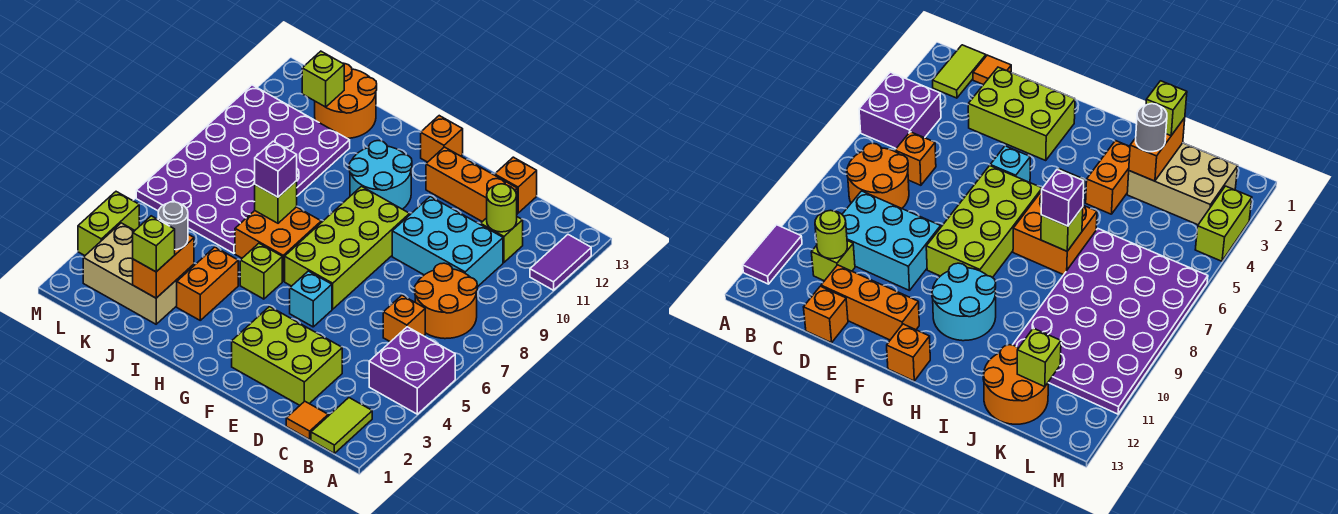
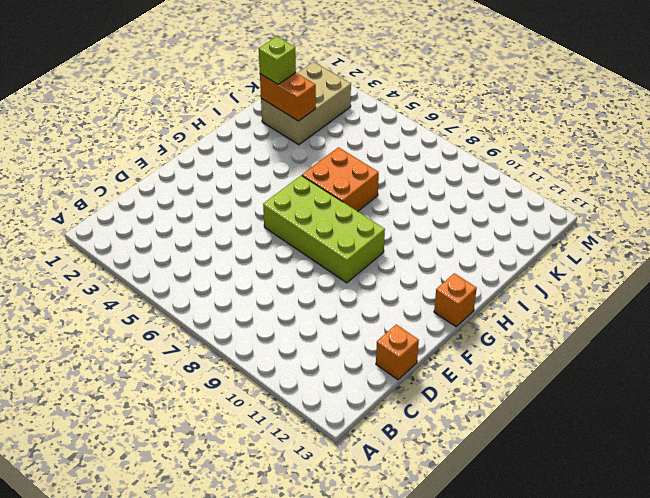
none -> purple brick A4:B5 level 1
none -> purple tile A11:A12 level 1
none -> lime tile B1:B2 level 1

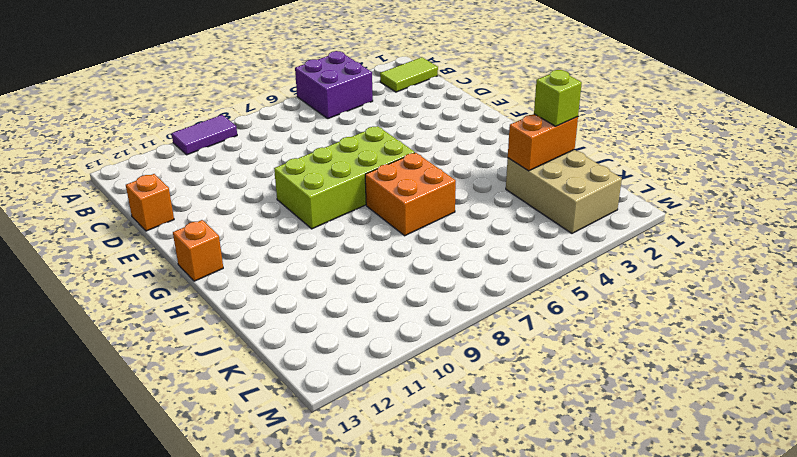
purple tile A9:A10 level 1 -> purple tile A11:A12 level 1
none -> orange round brick B7:C8 level 1
none -> orange tile C1 level 1
none -> orange brick C6 level 1

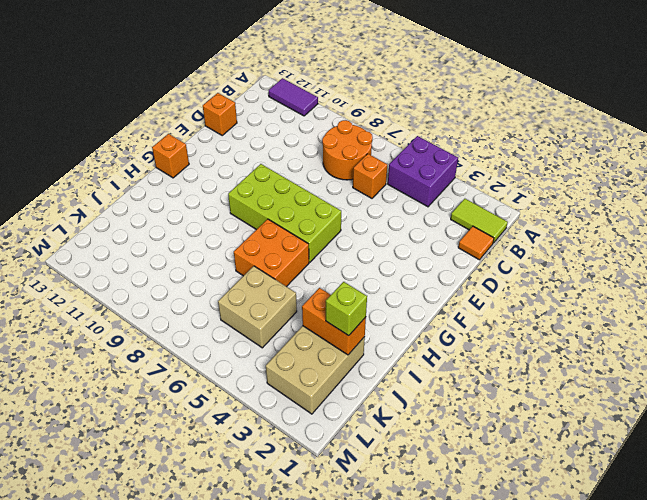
tan brick J5:K6 level 1 -> purple plate J6:M11 level 1
none -> cyan brick C9:E10 level 1
none -> lime brick C11 level 1
none -> lime brick D2:F3 level 1

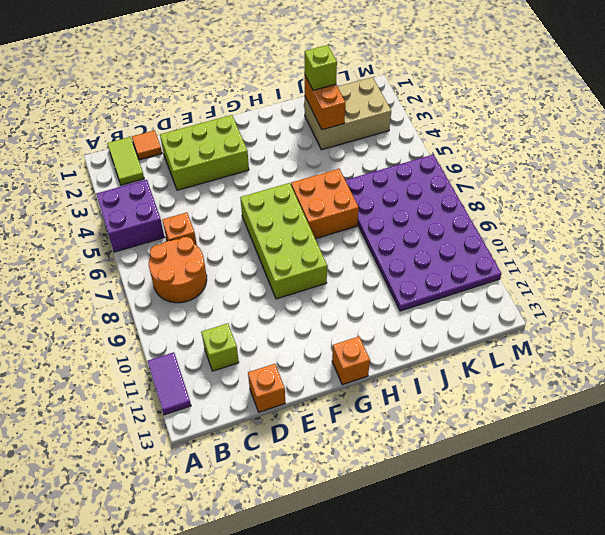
none -> cyan brick C9:E10 level 1
none -> orange brick D12:F12 level 1
none -> cyan brick F5 level 1

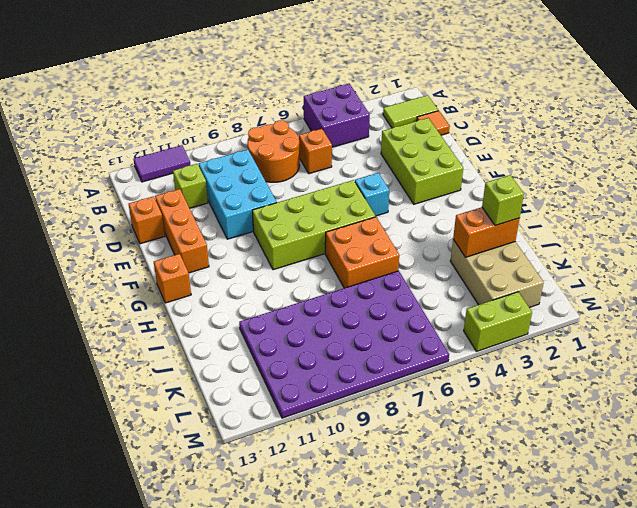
none -> cyan round brick G10:H11 level 1
none -> lime brick H5 level 1
none -> orange brick I3:I4 level 1

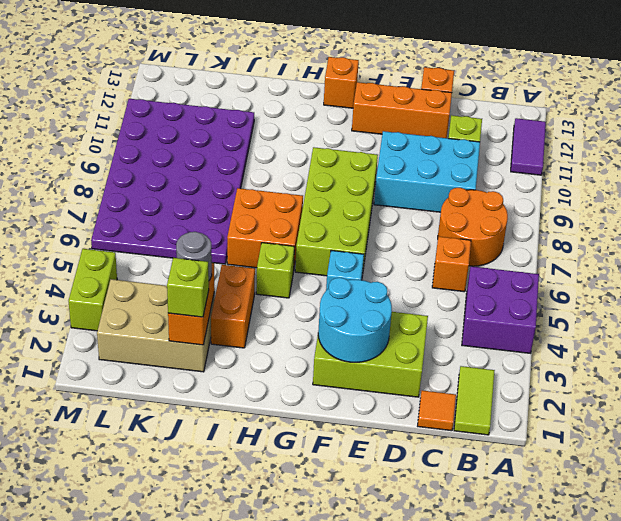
cyan round brick E2:F3 level 2 -> cyan round brick G10:H11 level 1
none -> orange round brick J12:K13 level 1
none -> lime round brick C11 level 2
none -> lime brick I7 level 2

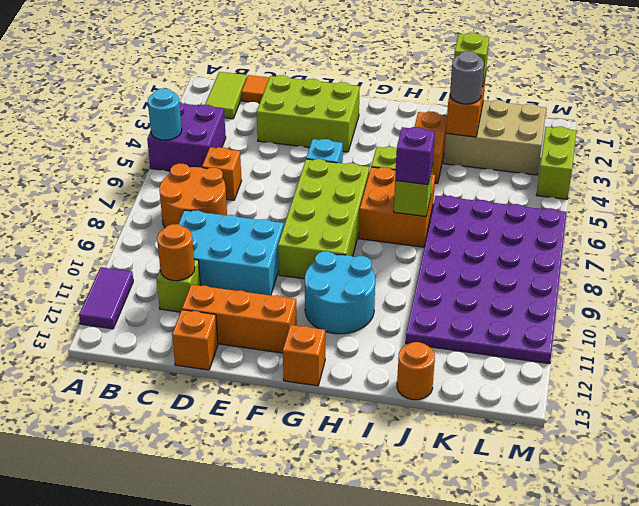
cyan round brick A5 level 2 -> none
orange round brick C11 level 2 -> lime round brick C11 level 2
orange round brick J13 level 1 -> orange round brick J12:K13 level 1
none -> lime brick K12 level 2

